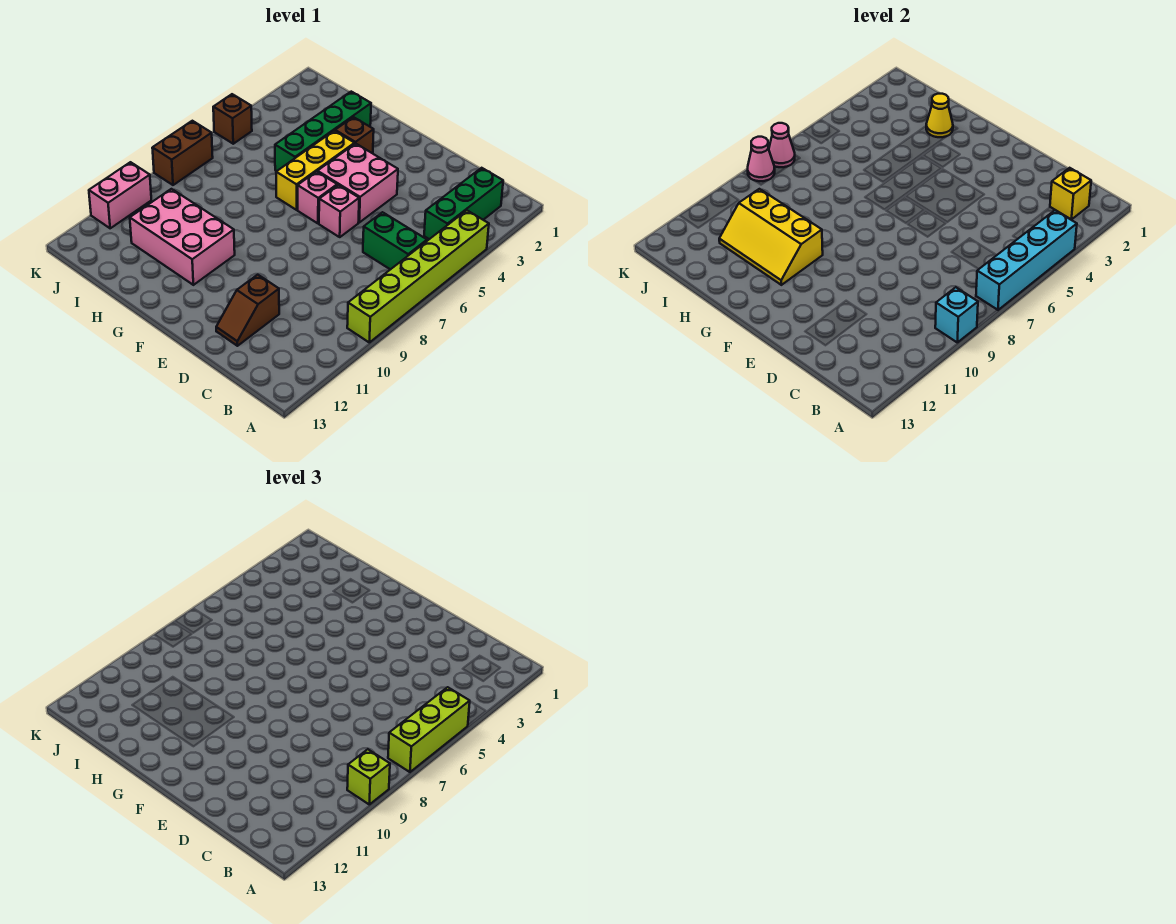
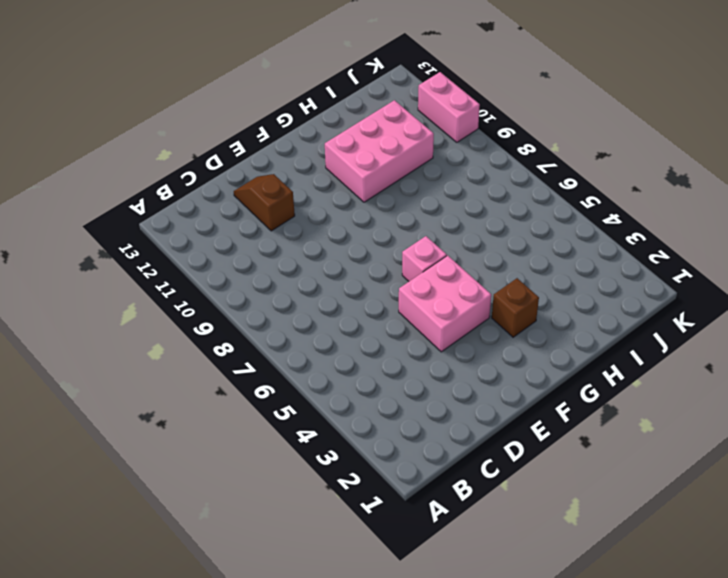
none -> lime brick A4:A9 level 1
none -> green brick B2:B4 level 1
none -> green brick B6:C6 level 1

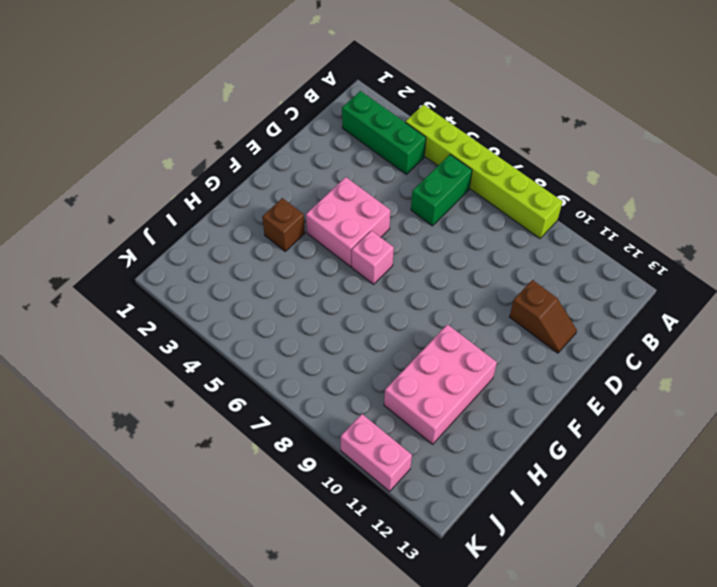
none -> pink brick E6 level 1
none -> yellow brick G4:G6 level 1
none -> green brick H2:H5 level 1

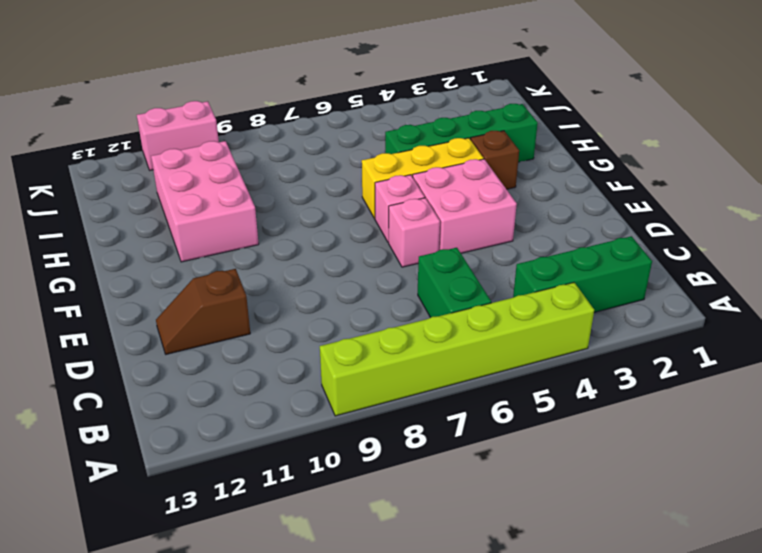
none -> brown brick K5 level 1
none -> brown brick K7:K8 level 1
none -> cyan brick A4:A7 level 2

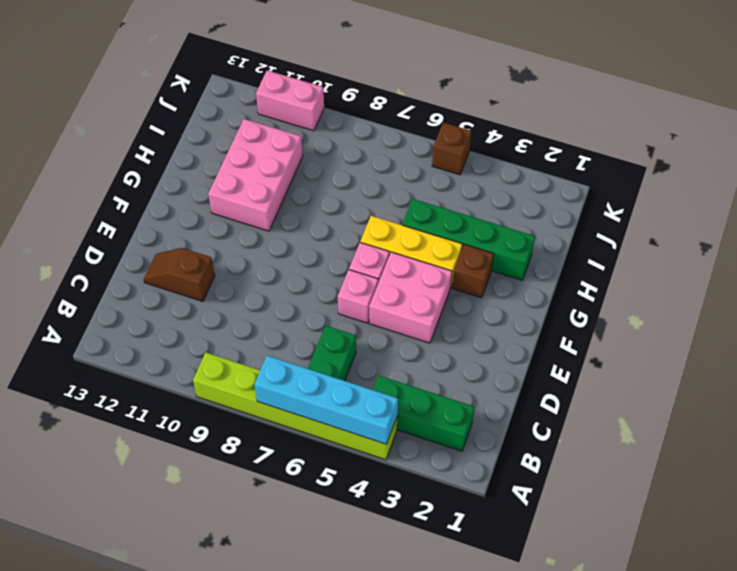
none -> brown brick K7:K8 level 1
none -> cyan brick A9 level 2
none -> yellow brick B2 level 2

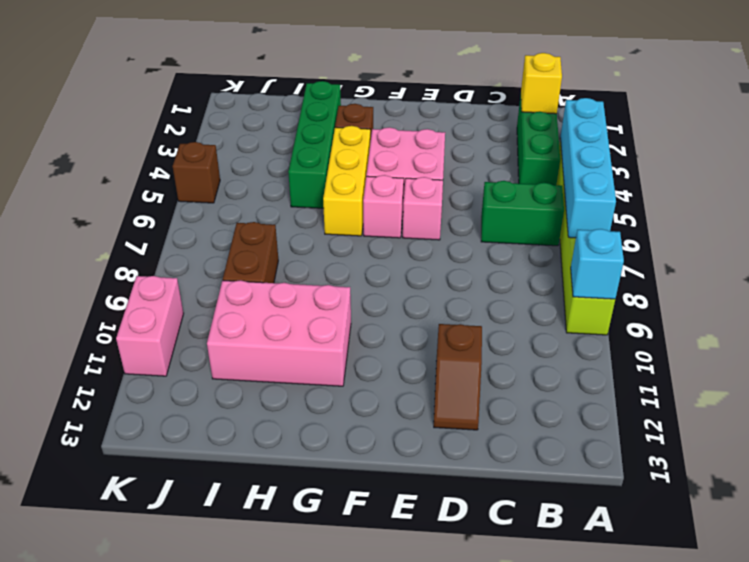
brown brick I8:I9 level 1 -> brown brick K7:K8 level 1
none -> yellow slope G10:I11 level 2 top 10
none -> yellow cone H2 level 2
none -> pink cone K7 level 2

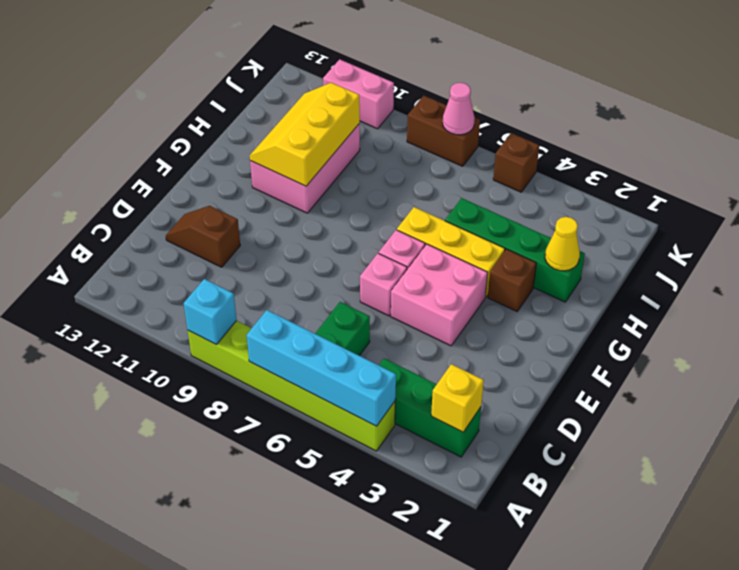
none -> pink cone K8 level 2
none -> lime brick A5:A7 level 3
none -> lime brick A9 level 3

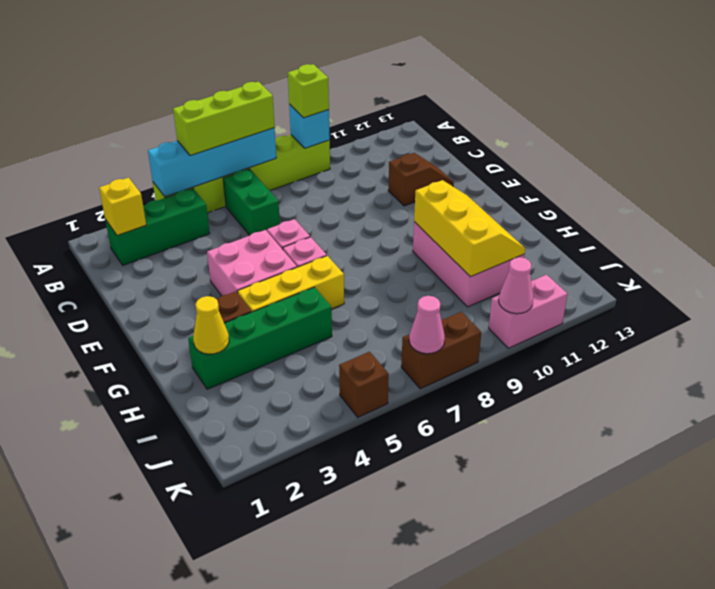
pink cone K10 level 2 -> pink cone K8 level 2

